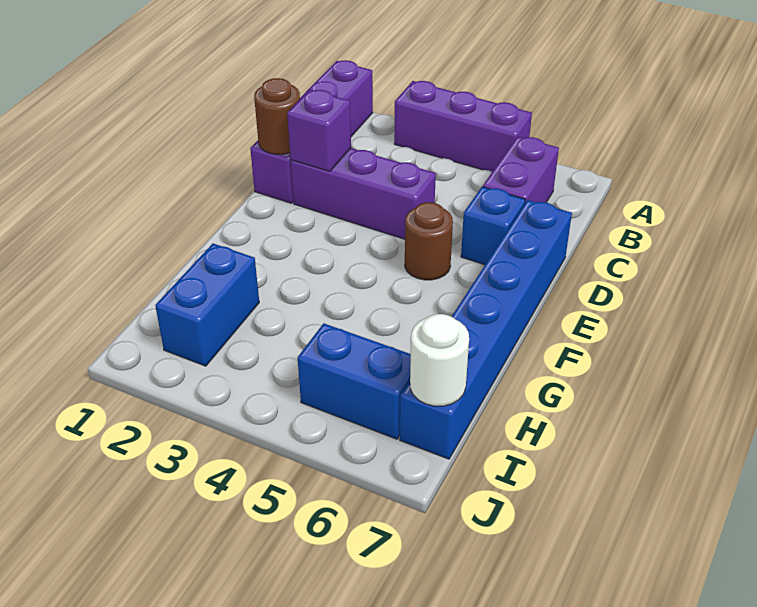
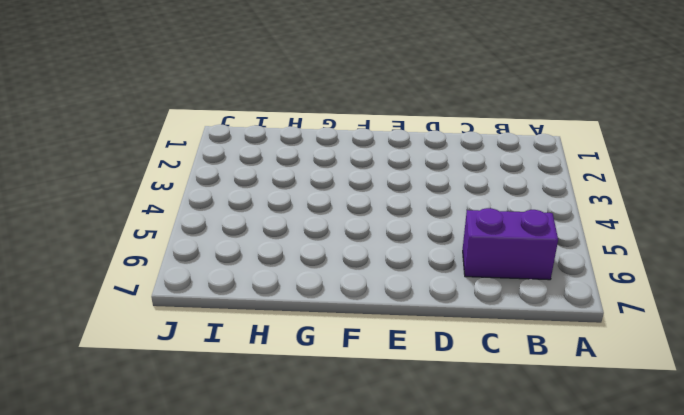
none -> purple brick A1:D1 level 1
none -> purple brick A3:A5 level 1
none -> purple brick D2:D4 level 1

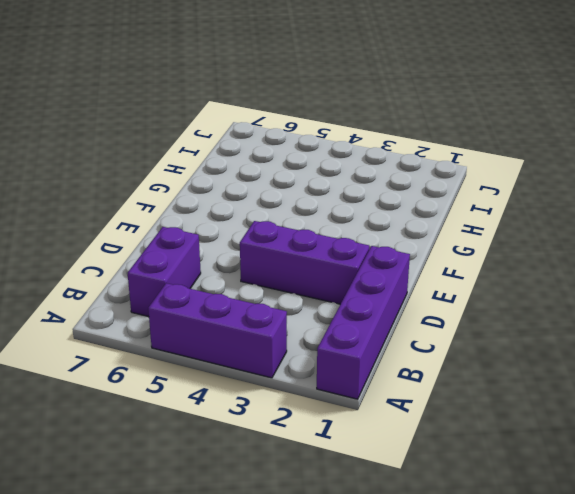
none -> blue brick D6 level 1
none -> blue brick D7:I7 level 1
none -> brown round brick E5 level 1

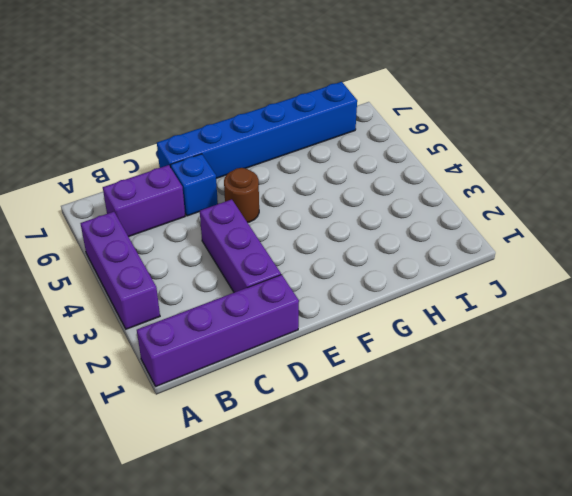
none -> blue brick H2:I2 level 1
none -> blue brick I5:I6 level 1
none -> brown round brick D1 level 2

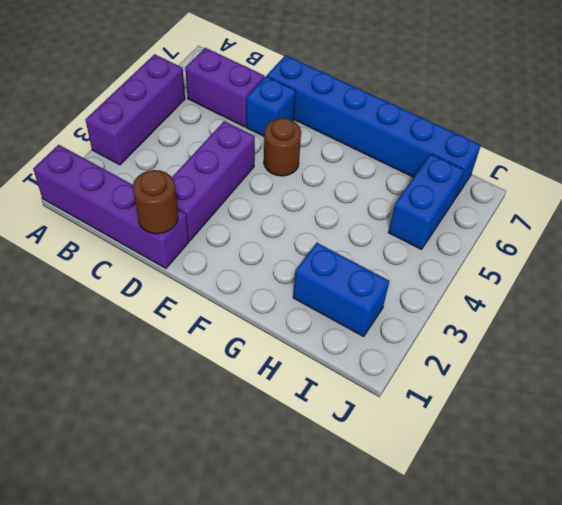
none -> purple brick D2 level 2
none -> white round brick I7 level 2

